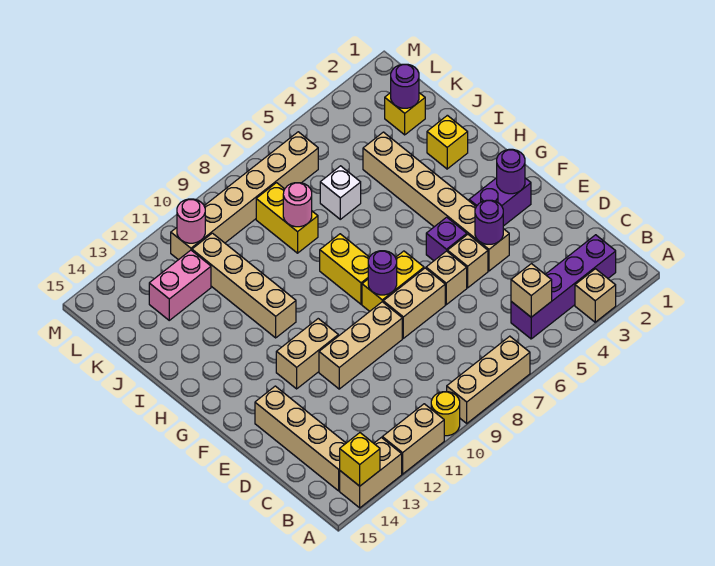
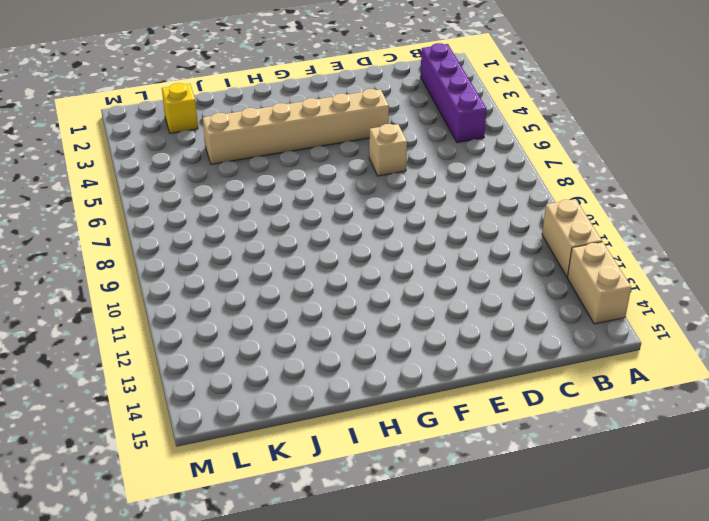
none -> tan brick A3 level 1
none -> tan brick A7:A9 level 1
none -> yellow round brick A10 level 1
none -> tan brick B14:E14 level 1

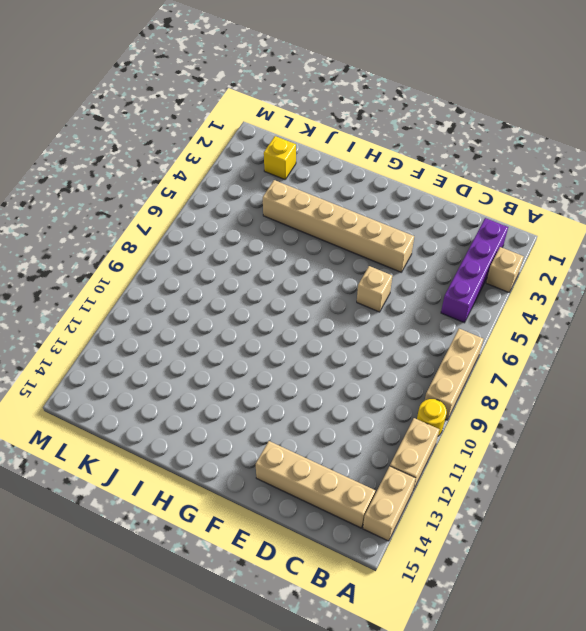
none -> tan brick E5 level 1
none -> tan brick E7:E8 level 1
none -> tan brick E9:E11 level 1
none -> purple brick F2:F3 level 1

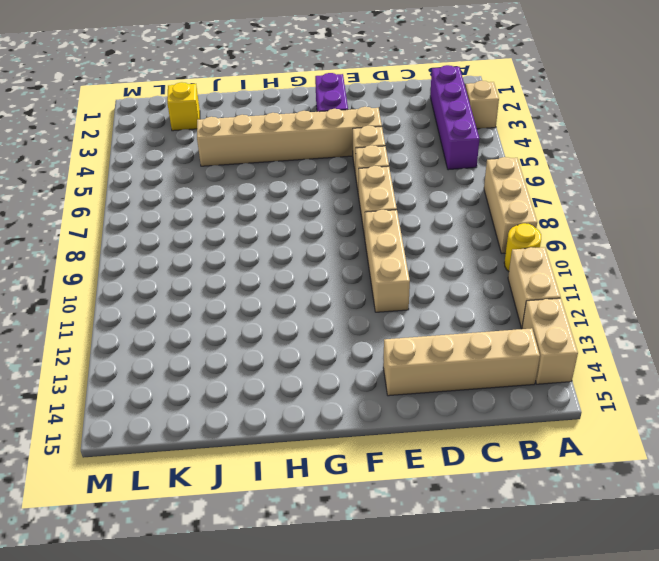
none -> purple brick F5 level 1
none -> yellow brick F7:F8 level 1
none -> tan brick F11:F12 level 1
none -> yellow brick G8:H8 level 1

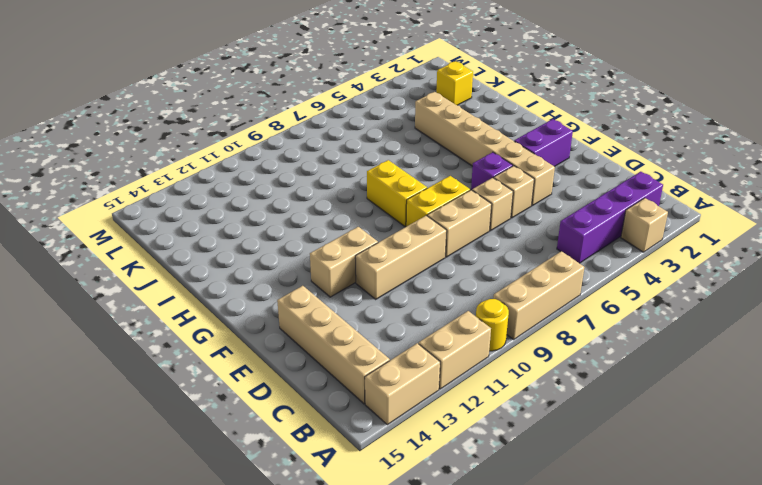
none -> tan brick H11:K11 level 1
none -> yellow brick I2 level 1
none -> white brick J6 level 1
none -> yellow brick J8:K8 level 1

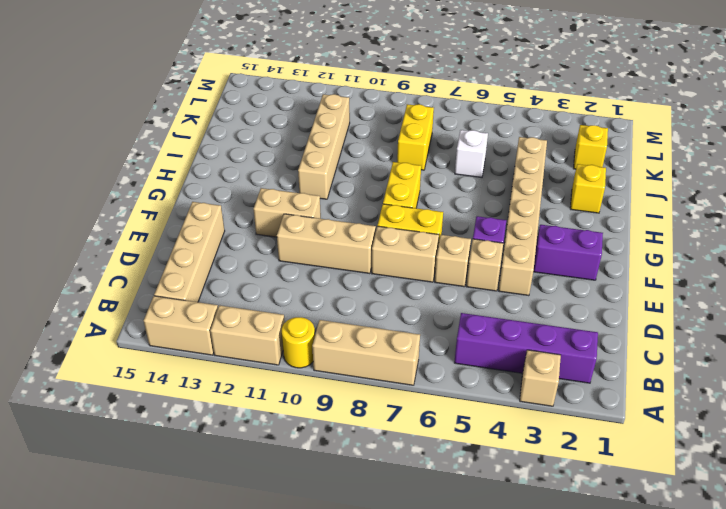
none -> pink brick K12:K13 level 1
none -> tan brick L6:L11 level 1
none -> yellow brick A14 level 2
none -> tan brick B5 level 2

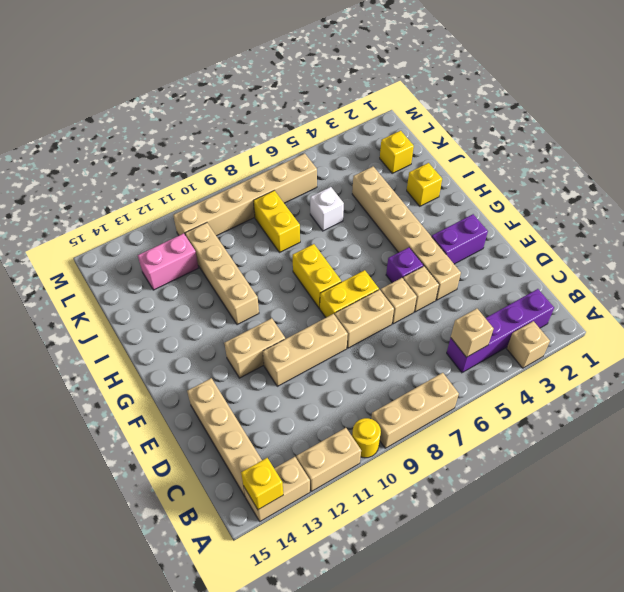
none -> purple round brick E4 level 2
none -> purple round brick F2 level 2
none -> purple round brick F8 level 2
none -> pink round brick J8 level 2

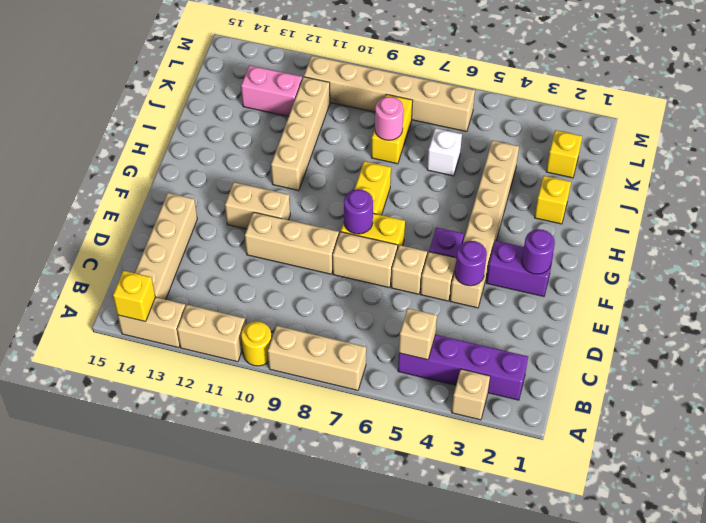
none -> purple round brick K2 level 2
none -> pink round brick L11 level 2

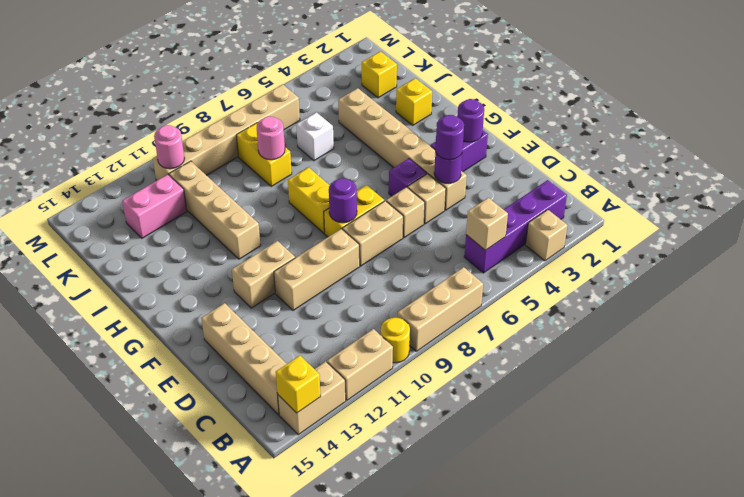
purple round brick E4 level 3 -> purple round brick K2 level 2

